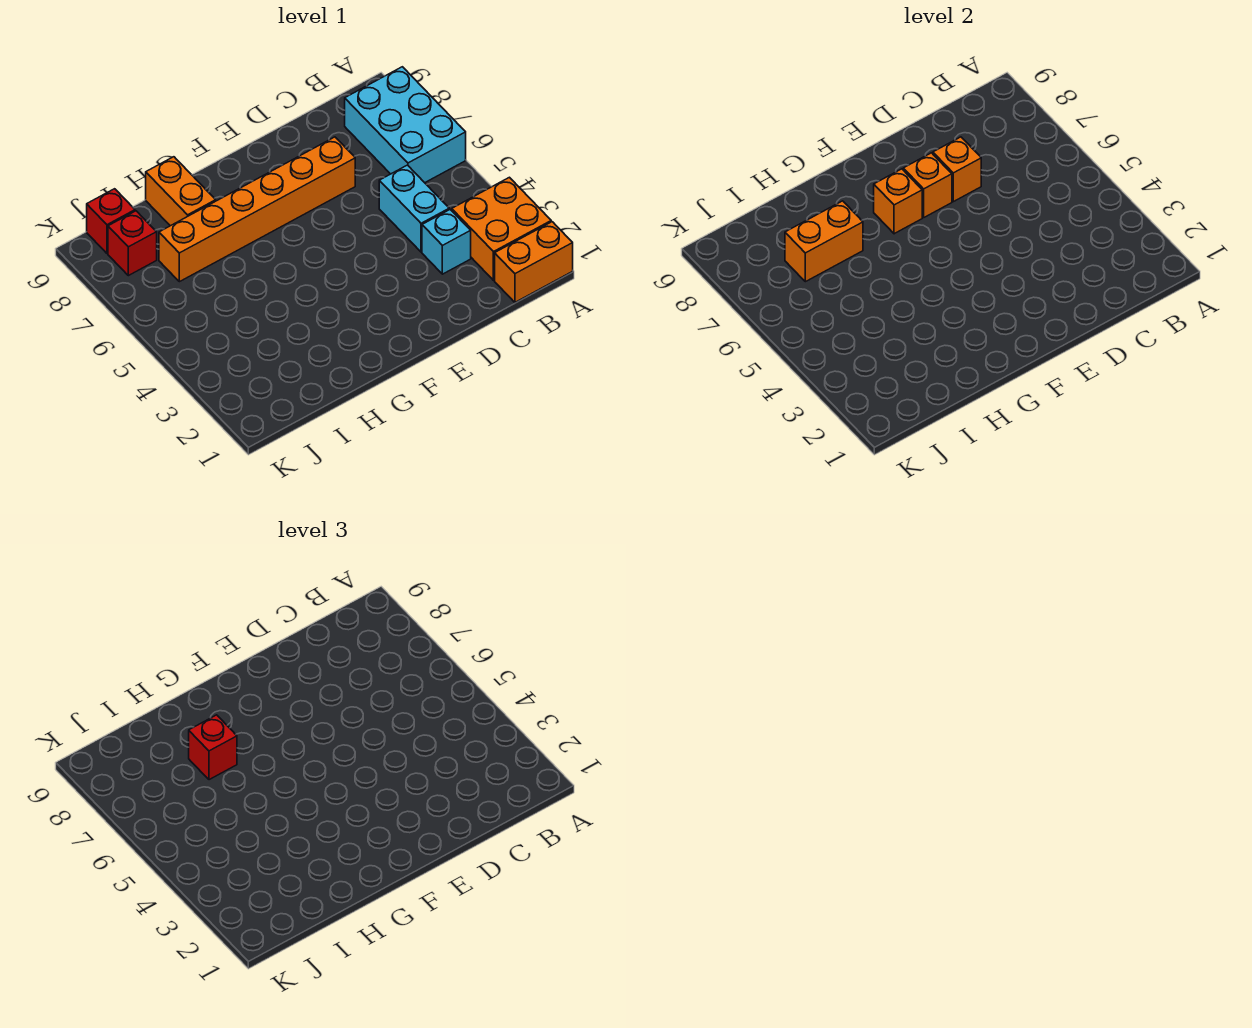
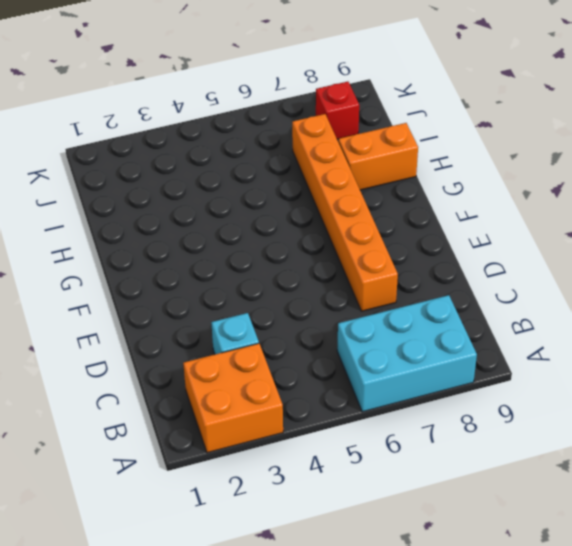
none -> orange brick A1:B1 level 1
none -> cyan brick C4:C5 level 1
none -> red brick J9 level 1

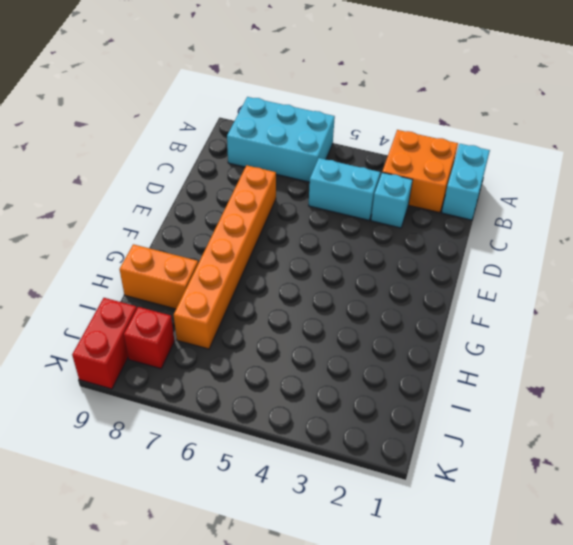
cyan brick A1:B1 level 1 -> orange brick A1:B1 level 1
red brick J9:K9 level 1 -> red brick J9 level 1
none -> orange brick D7 level 2
none -> orange brick E7 level 2
none -> orange brick F7 level 2

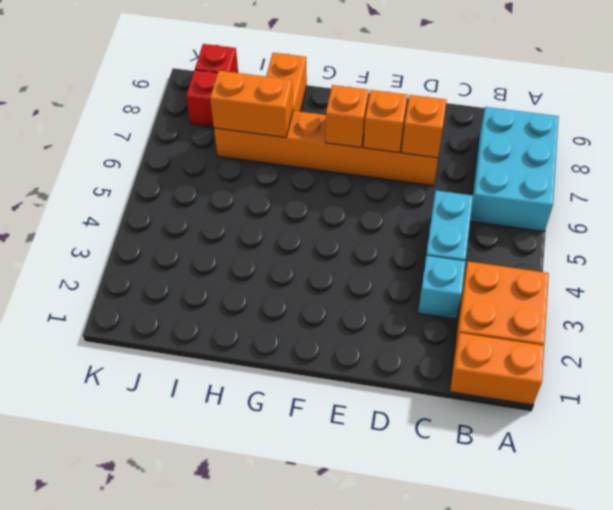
none -> red brick H7 level 3

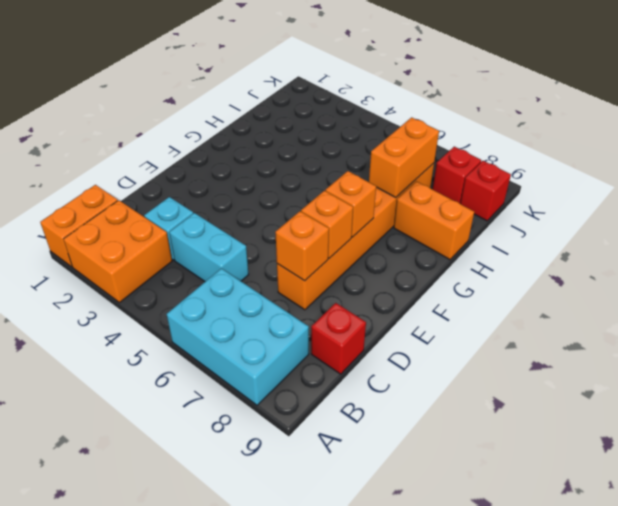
red brick C9 level 1 -> red brick H7 level 3

